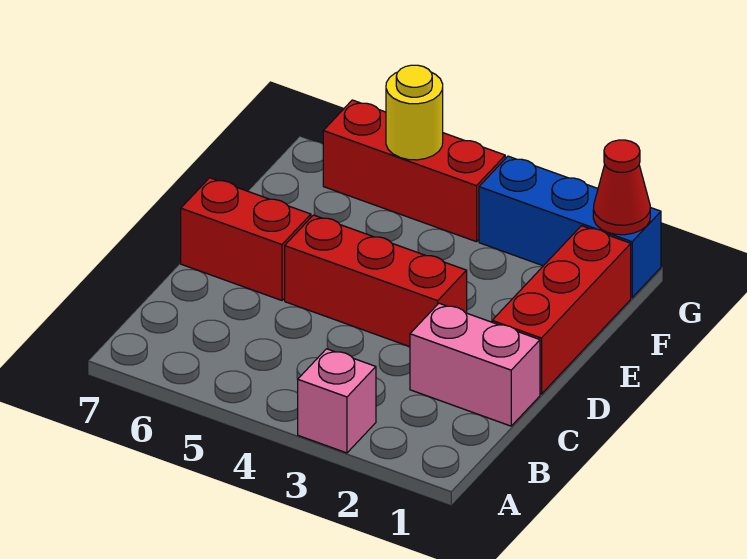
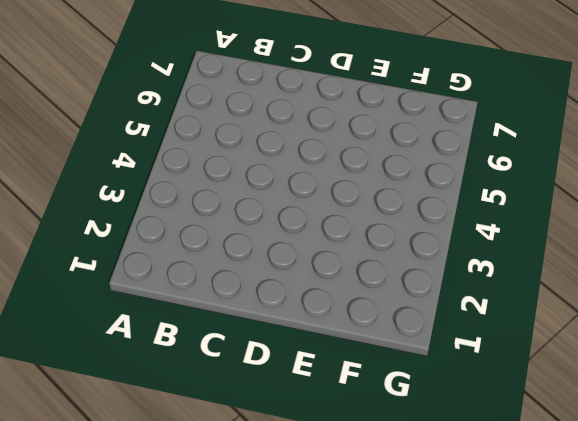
none -> pink brick A3 level 1
none -> pink brick C1:C2 level 1

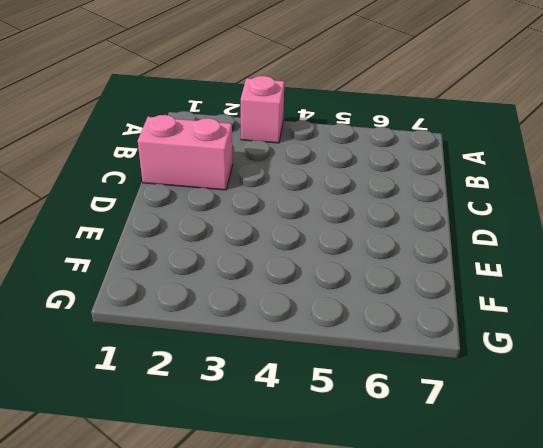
none -> red brick D1:F1 level 1
none -> red brick D3:D5 level 1

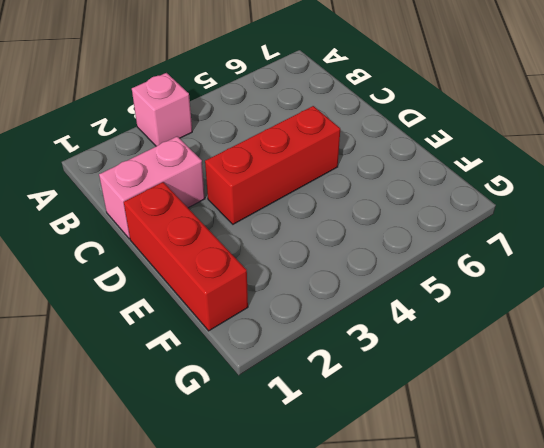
none -> red brick D6:D7 level 1
none -> blue brick G1:G3 level 1

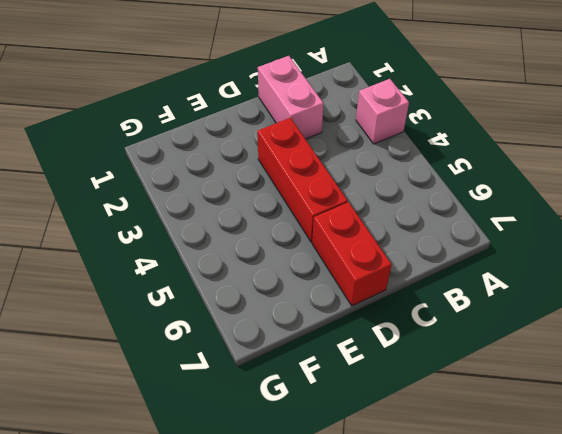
none -> red brick D1:F1 level 1
none -> blue brick G1:G3 level 1

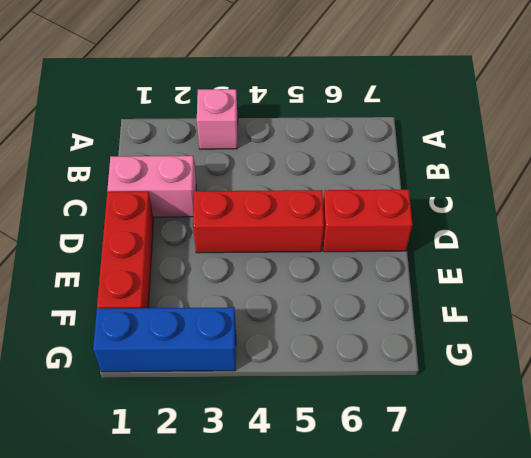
none -> red brick G4:G6 level 1
none -> red cone G1 level 2

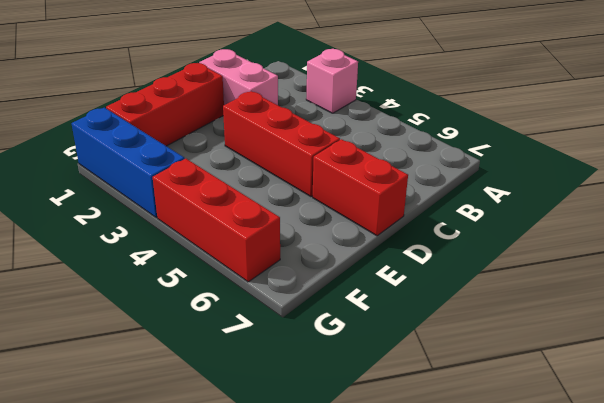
none -> red cone G1 level 2
none -> yellow round brick G5 level 2

